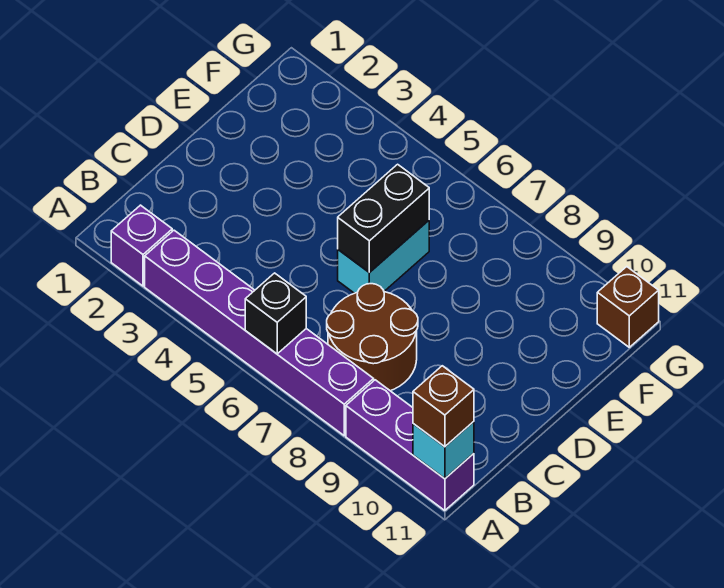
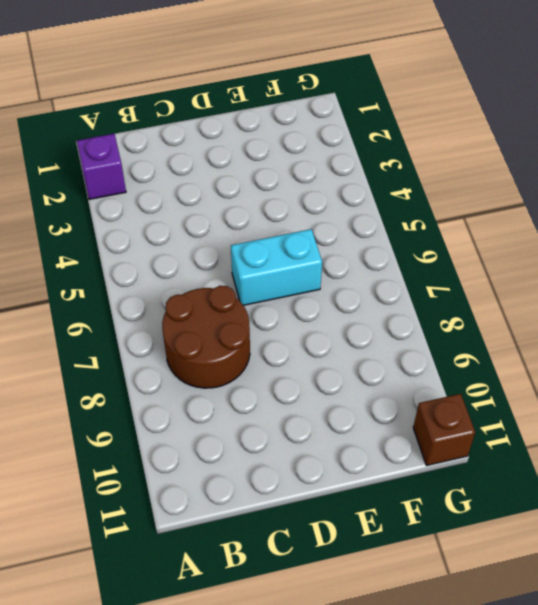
none -> purple brick A3:A8 level 1
none -> purple brick A9:A11 level 1

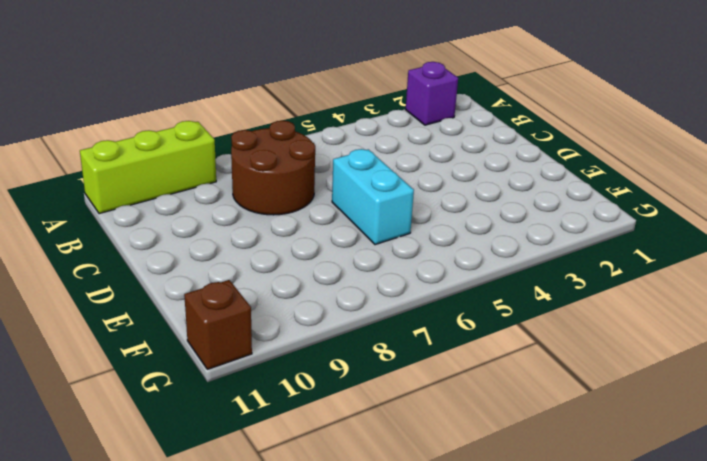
lime brick A9:A11 level 1 -> purple brick A9:A11 level 1
none -> purple brick A3:A8 level 1
none -> black brick A6 level 2

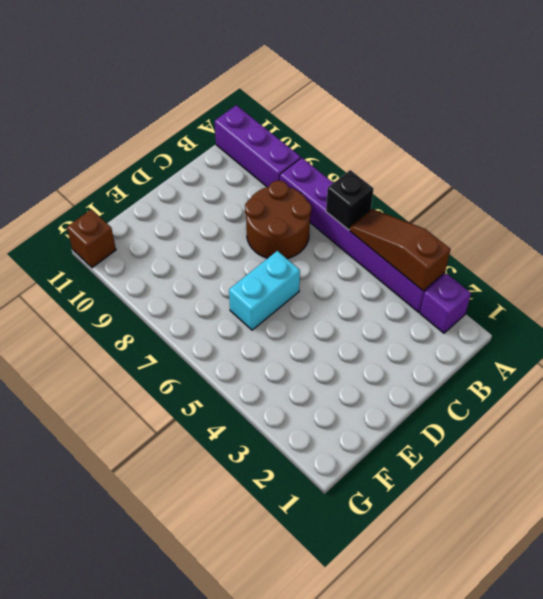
brown slope A3:A5 level 2 top 3 -> none
none -> cyan brick A11 level 2
none -> black brick D6:E6 level 2

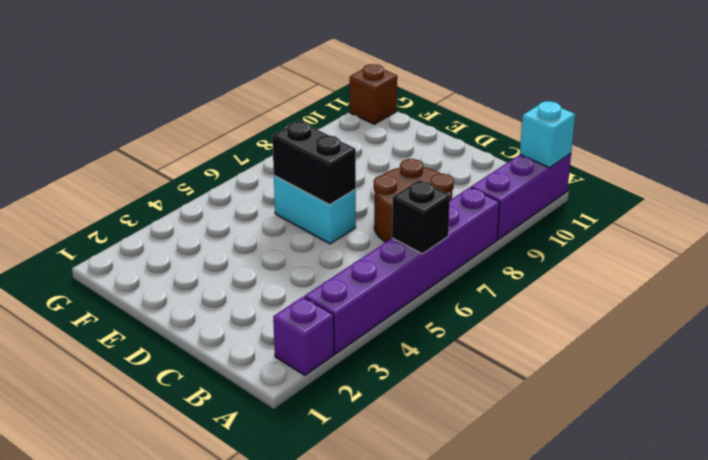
none -> brown brick A11 level 3

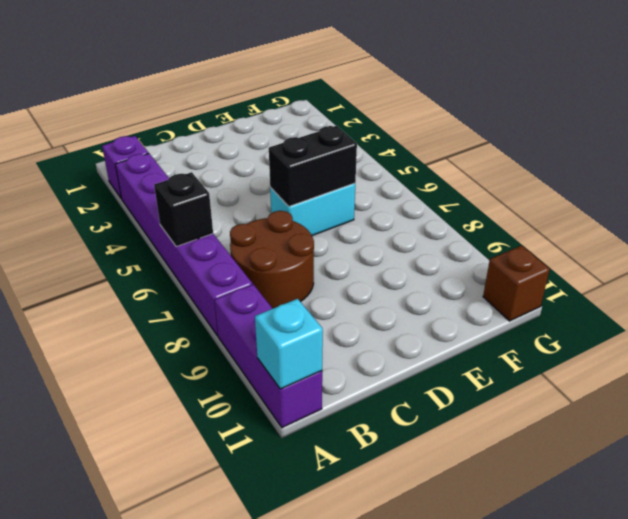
none -> brown brick A11 level 3

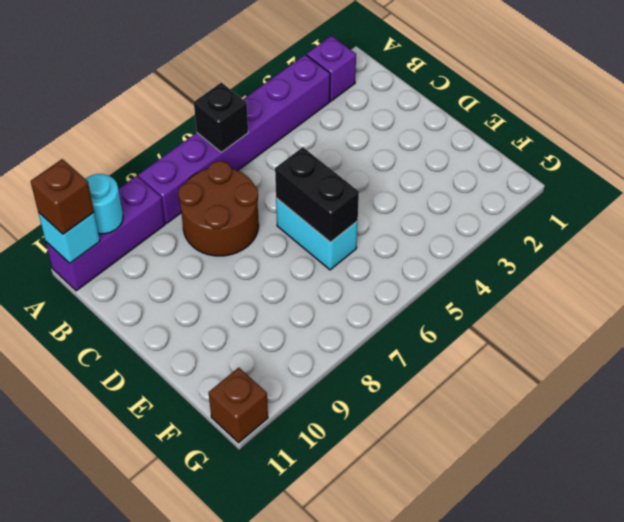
cyan round brick A10 level 2 -> none

